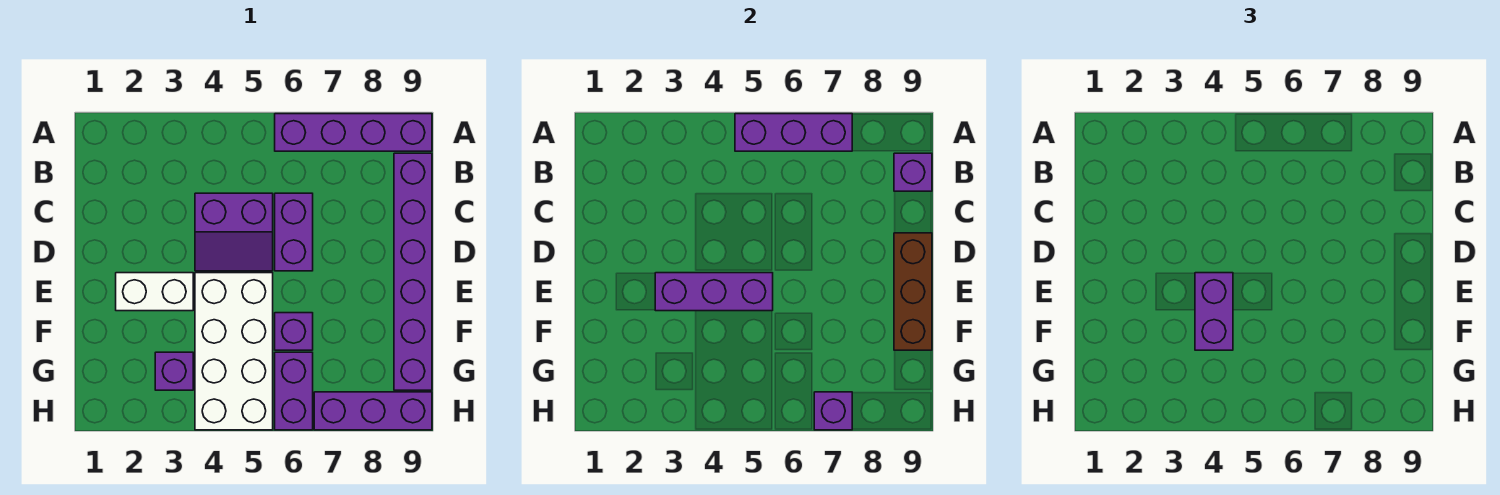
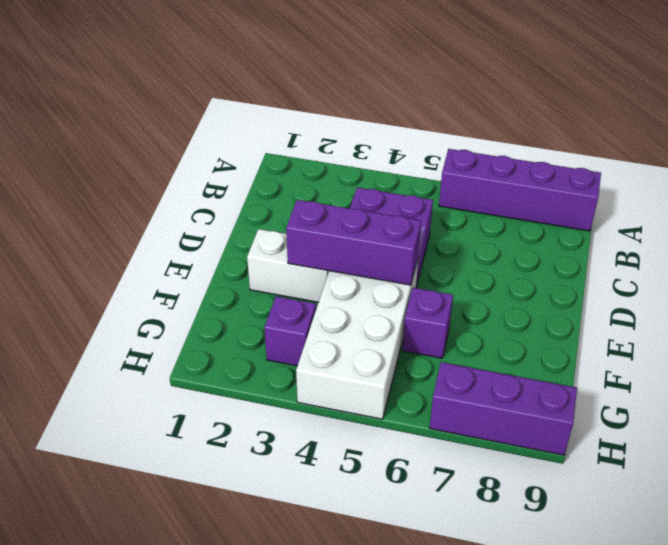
none -> purple brick B9:G9 level 1
none -> purple brick C6:D6 level 1
none -> purple brick G6:H6 level 1

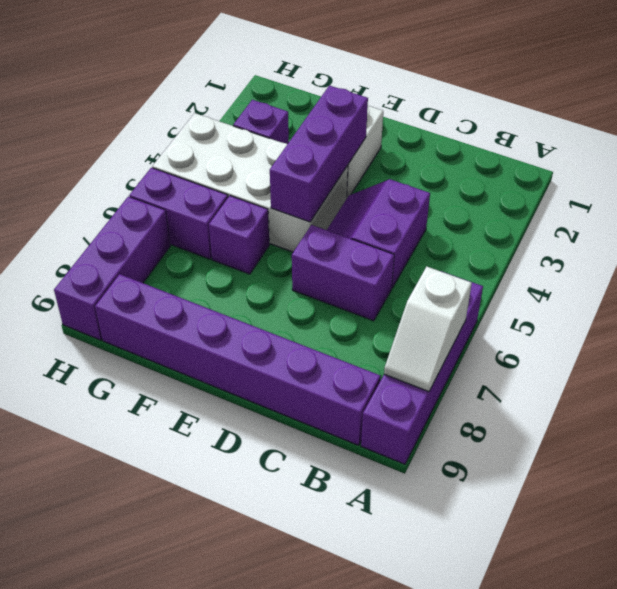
white slope A7:A8 level 2 top 7 -> purple brick A5:A7 level 2
none -> purple brick B9 level 2
none -> brown brick D9:F9 level 2
none -> purple brick H7 level 2

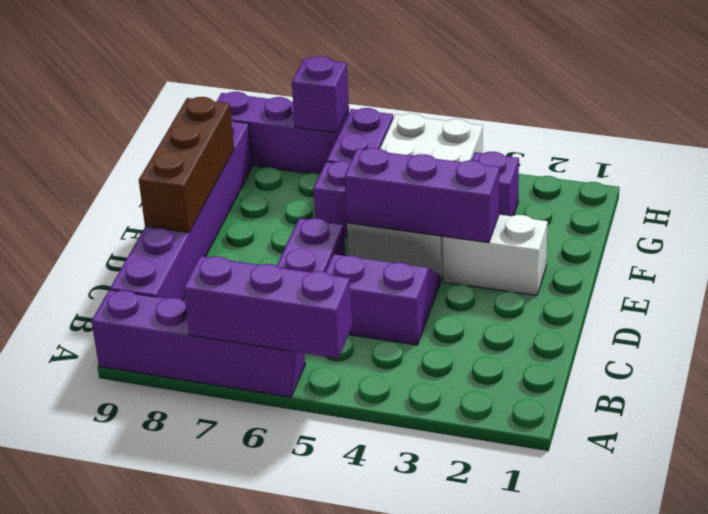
none -> purple brick B9 level 2
none -> purple brick E4:F4 level 3

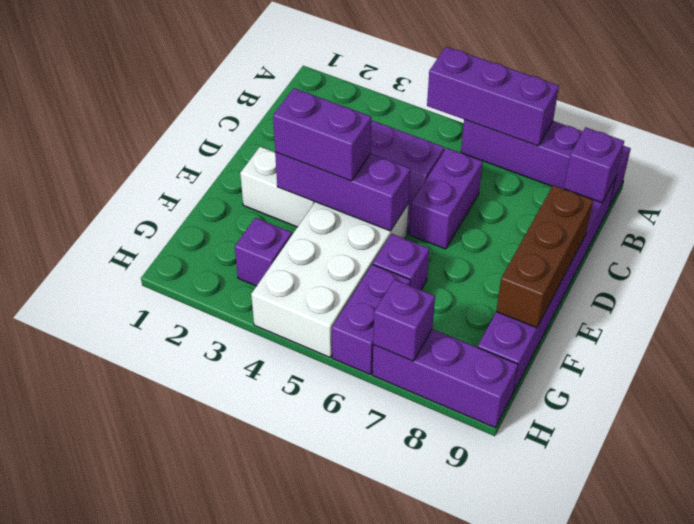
purple brick E3:E4 level 3 -> purple brick E4:F4 level 3

